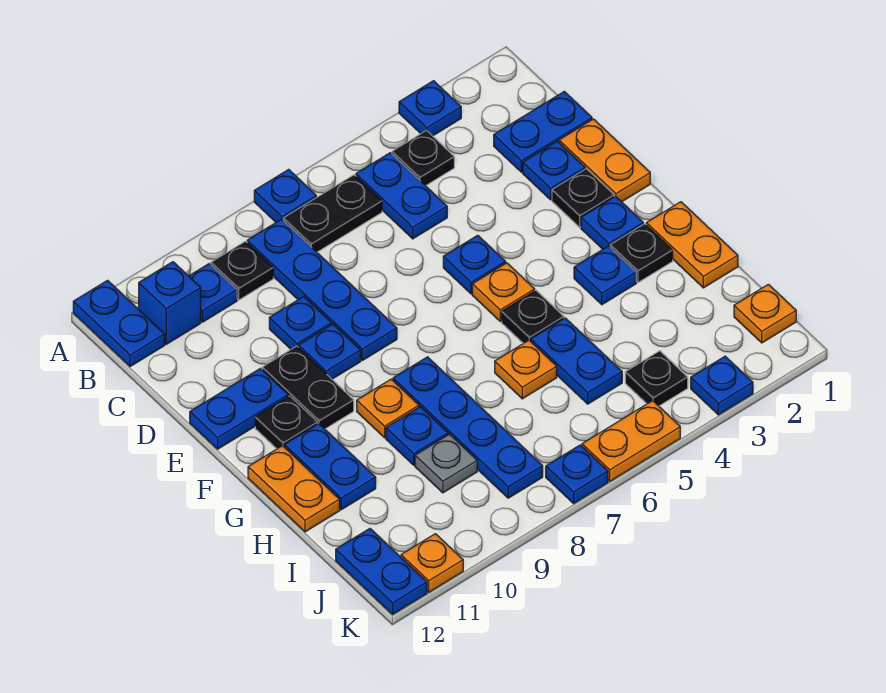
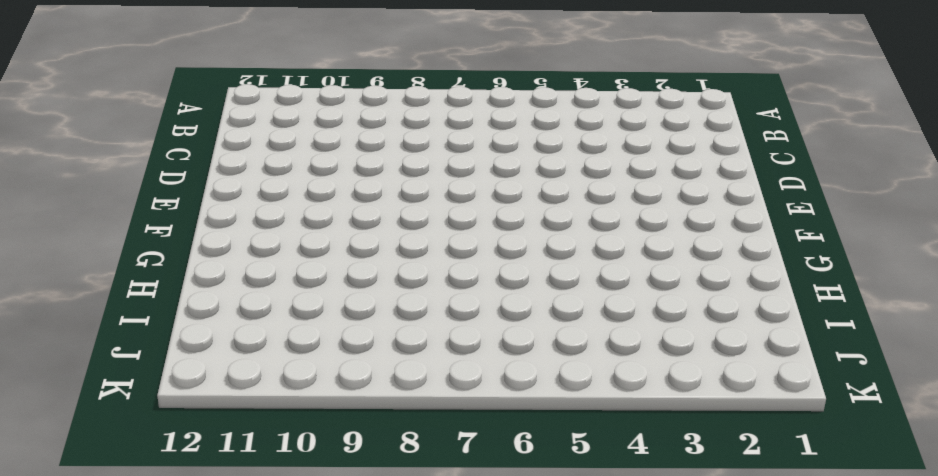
none -> blue plate A3 level 1
none -> blue plate A7 level 1
none -> blue plate A12:B12 level 1
none -> black plate B4 level 1

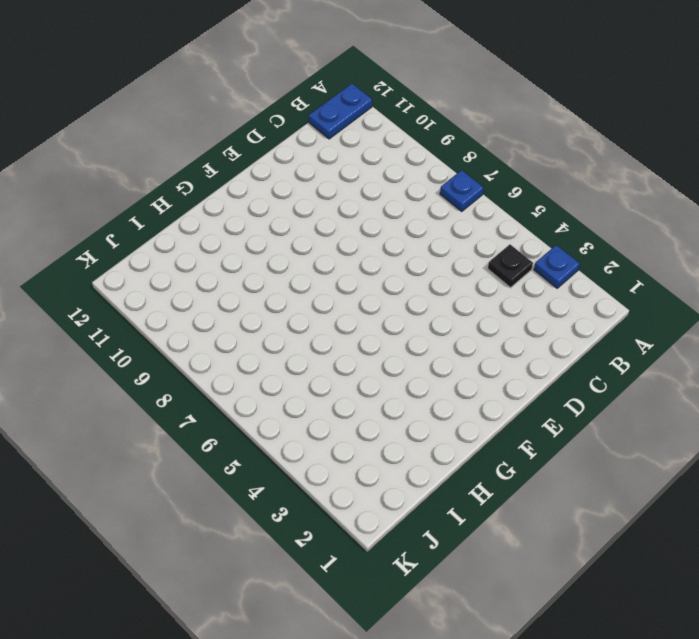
none -> blue plate B5:C5 level 1
none -> black plate B6:B7 level 1
none -> blue plate B8:E8 level 1
none -> black plate B9 level 1

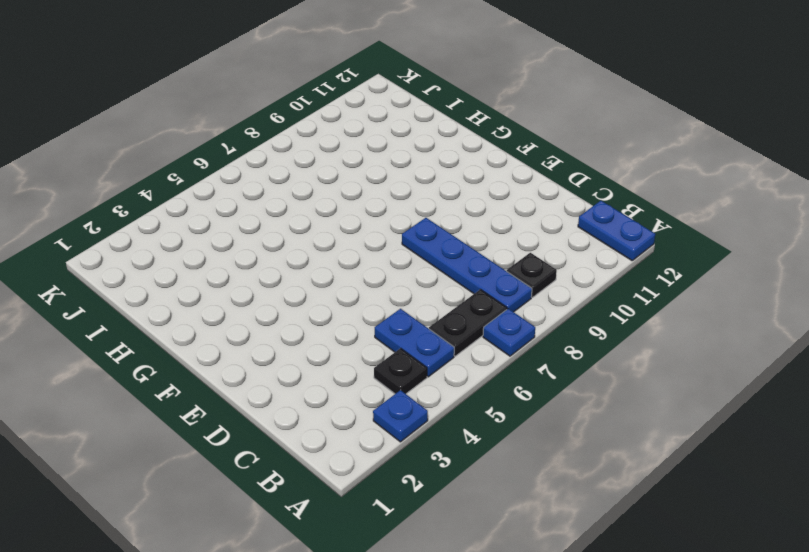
none -> blue plate B10 level 1
none -> blue brick B11 level 1
none -> blue plate C1:C2 level 1
none -> orange plate D1:E1 level 1

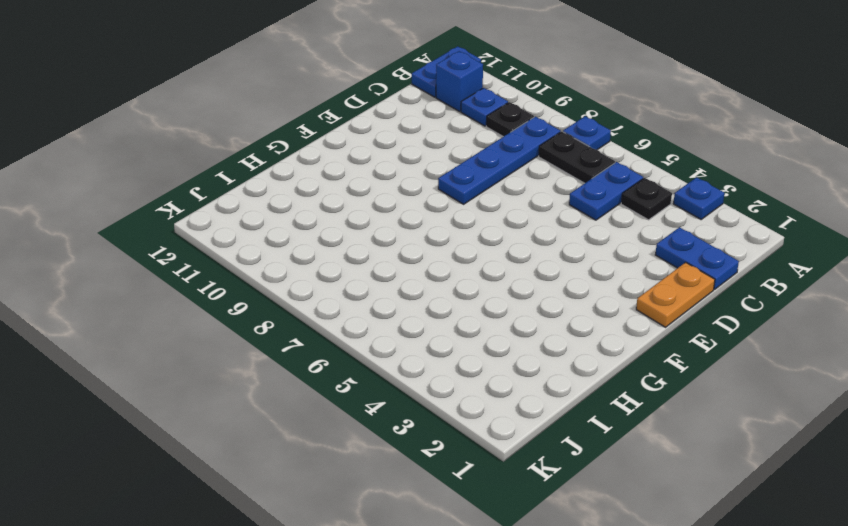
none -> blue plate D2 level 1
none -> blue plate D9 level 1
none -> black plate E2 level 1
none -> blue plate E5 level 1

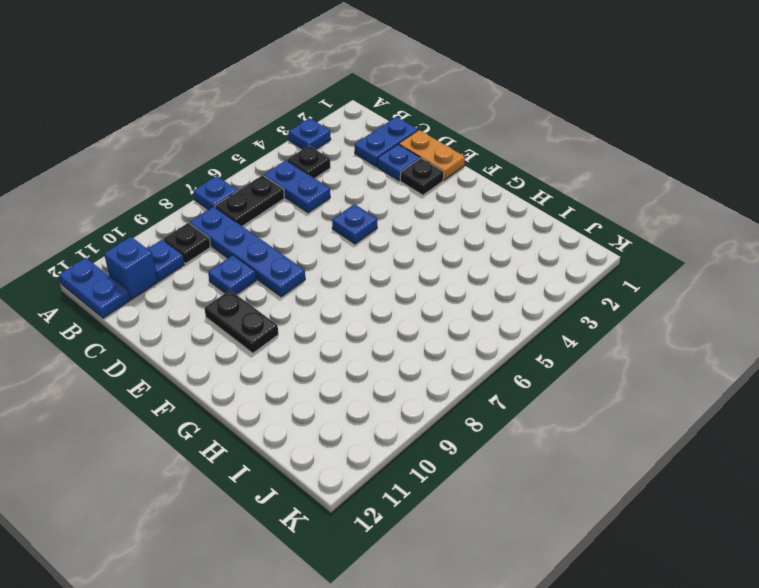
none -> blue plate E9 level 1
none -> blue plate E11:E12 level 1
none -> blue plate F2 level 1
none -> orange plate F5 level 1

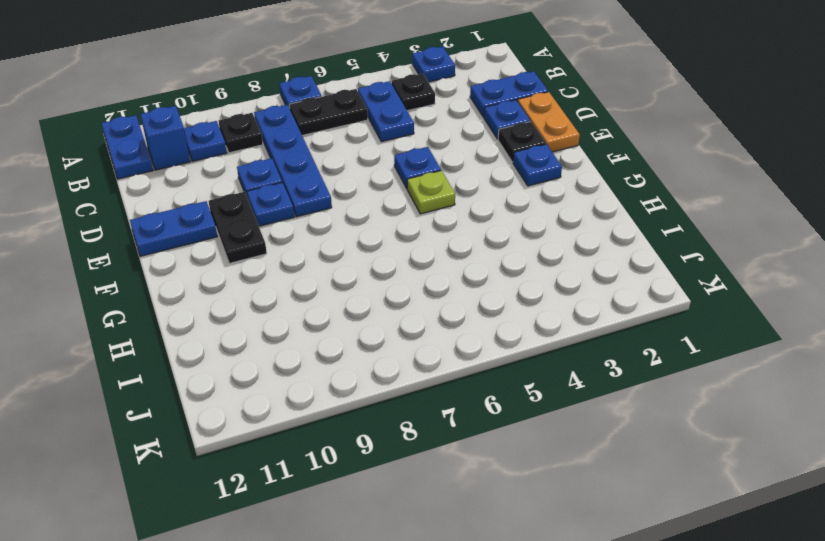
lime plate F5 level 1 -> orange plate F5 level 1
none -> black plate F11 level 1
none -> orange plate G1:H1 level 1
none -> black plate G2 level 1
none -> blue plate G3 level 1

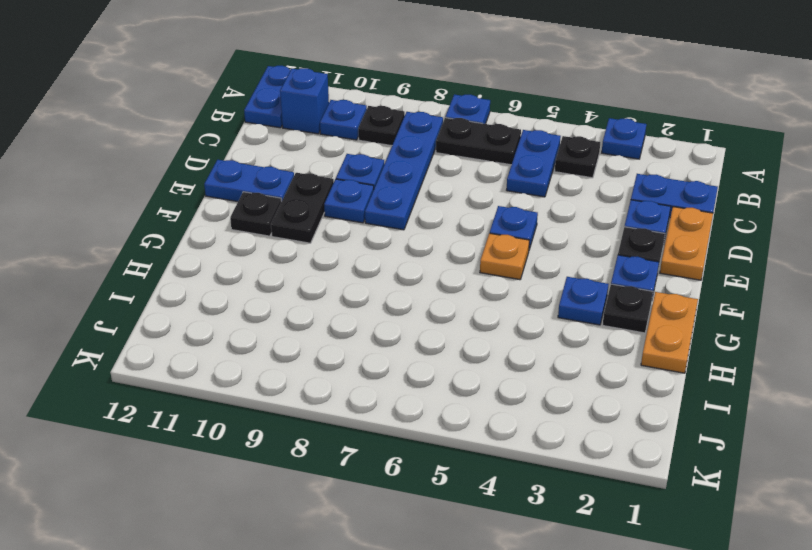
none -> black plate G5 level 1
none -> blue plate G8:J8 level 1
none -> orange plate G9 level 1
none -> blue plate G11:H11 level 1

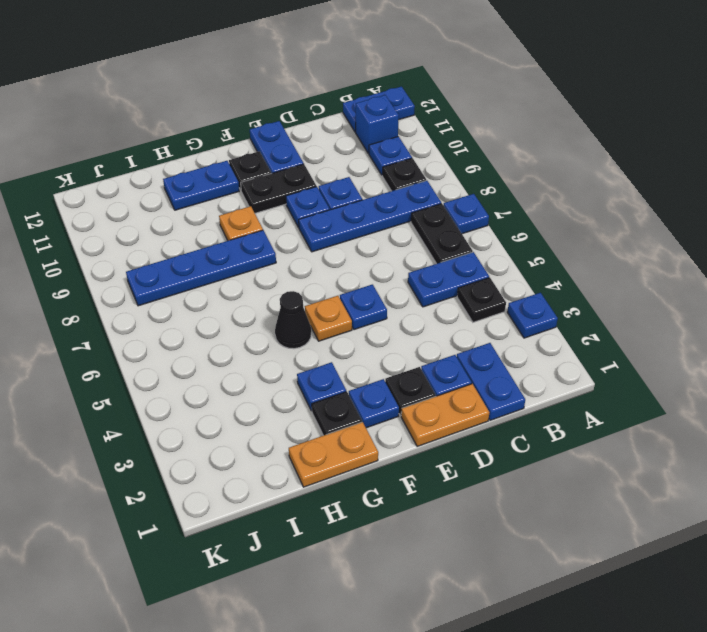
black cone G5 level 1 -> black plate G5 level 1
none -> orange plate G12:H12 level 1
none -> blue plate H5:I5 level 1
none -> orange plate H6 level 1
none -> blue plate H9 level 1

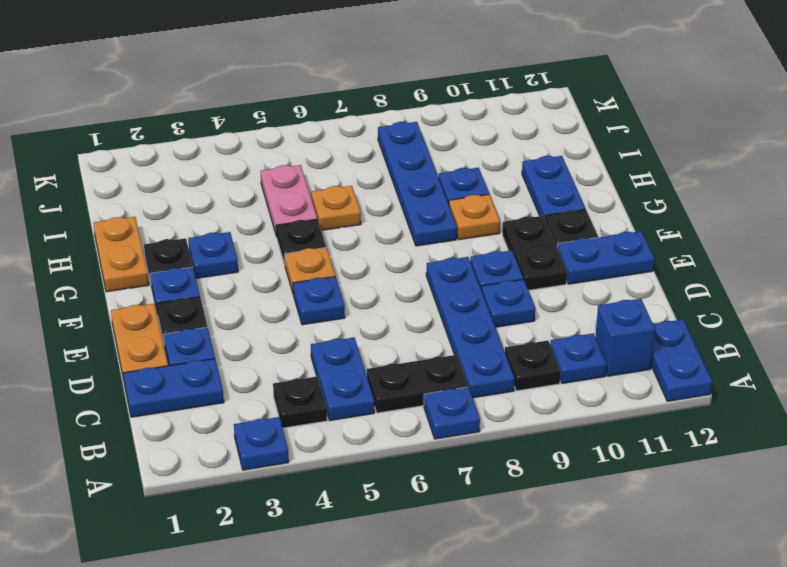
pink plate H5:I5 level 1 -> blue plate H5:I5 level 1
none -> orange plate G12:H12 level 1
none -> grey plate I9 level 1
none -> orange plate J1 level 1
none -> black plate J4 level 1

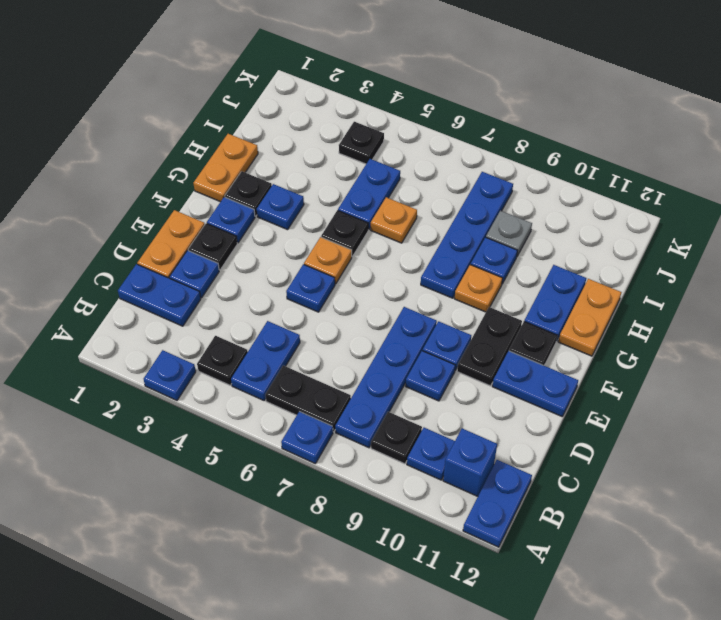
none -> orange plate J1 level 1
none -> blue plate J12:K12 level 1
none -> blue plate K3 level 1
none -> orange plate K5:K6 level 1

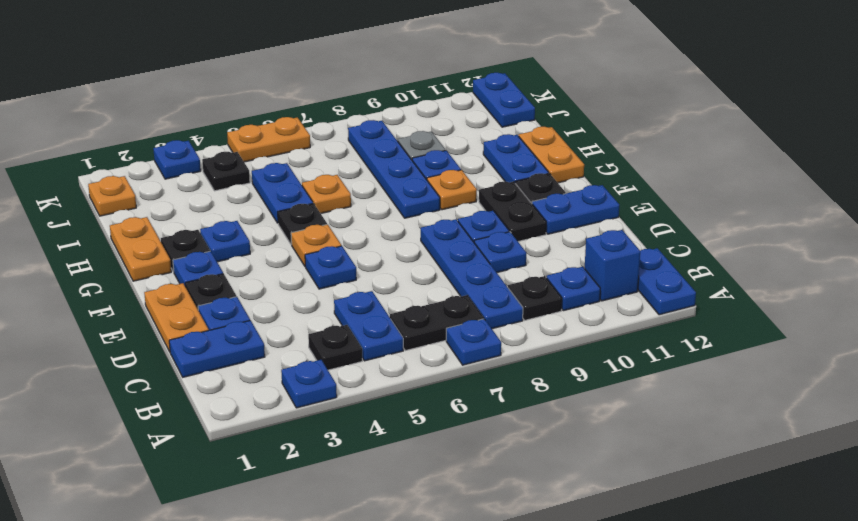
none -> blue plate K7 level 1
none -> orange plate K11 level 1

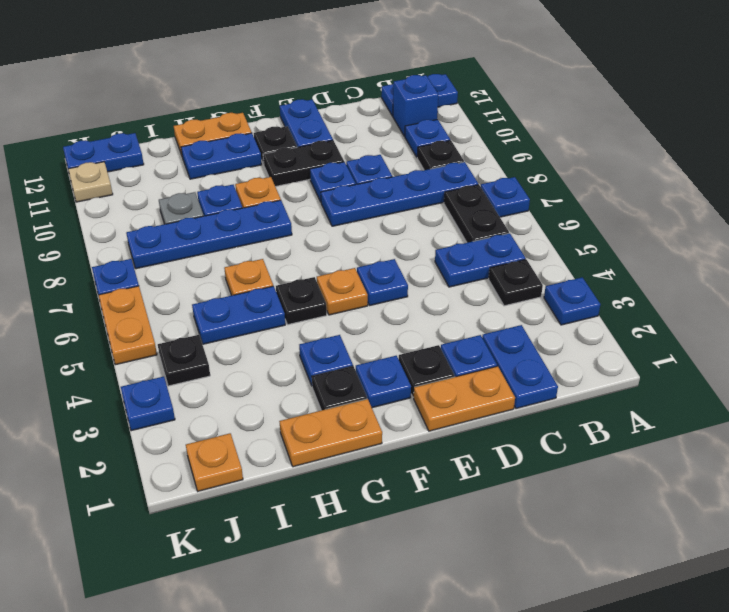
tan plate K11 level 1 -> orange plate K11 level 1

